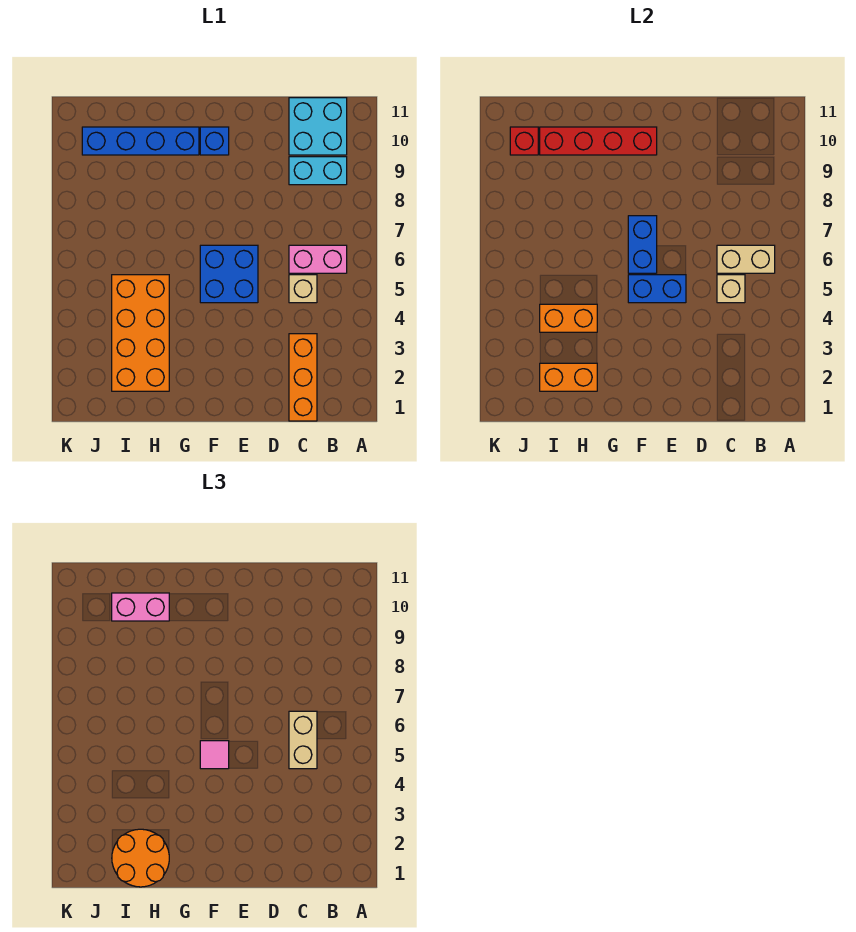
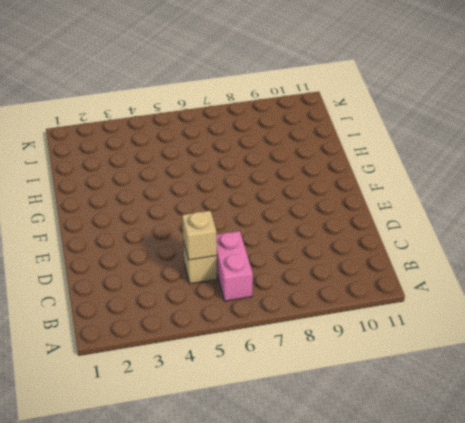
none -> cyan brick B9:C9 level 1
none -> cyan brick B10:C11 level 1
none -> orange brick C1:C3 level 1

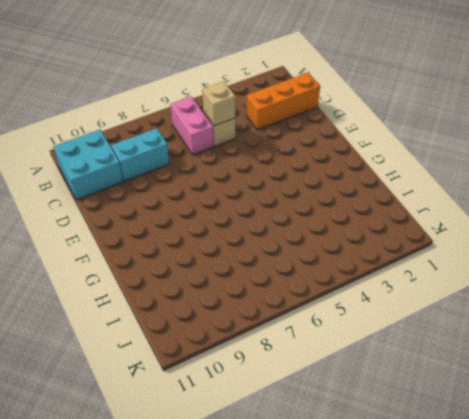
cyan brick C8:C9 level 1 -> cyan brick B9:C9 level 1
none -> blue brick E5:F6 level 1
none -> blue brick F10 level 1
none -> blue brick G10:J10 level 1

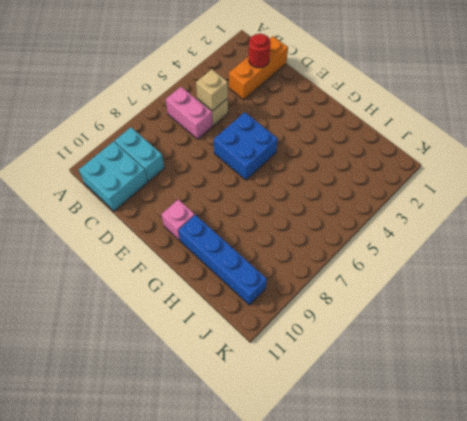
red round brick C2 level 2 -> none
pink brick F10 level 1 -> blue brick F10 level 1
none -> orange brick H2:I5 level 1
none -> tan brick B6:C6 level 2
none -> blue brick E5:F5 level 2

